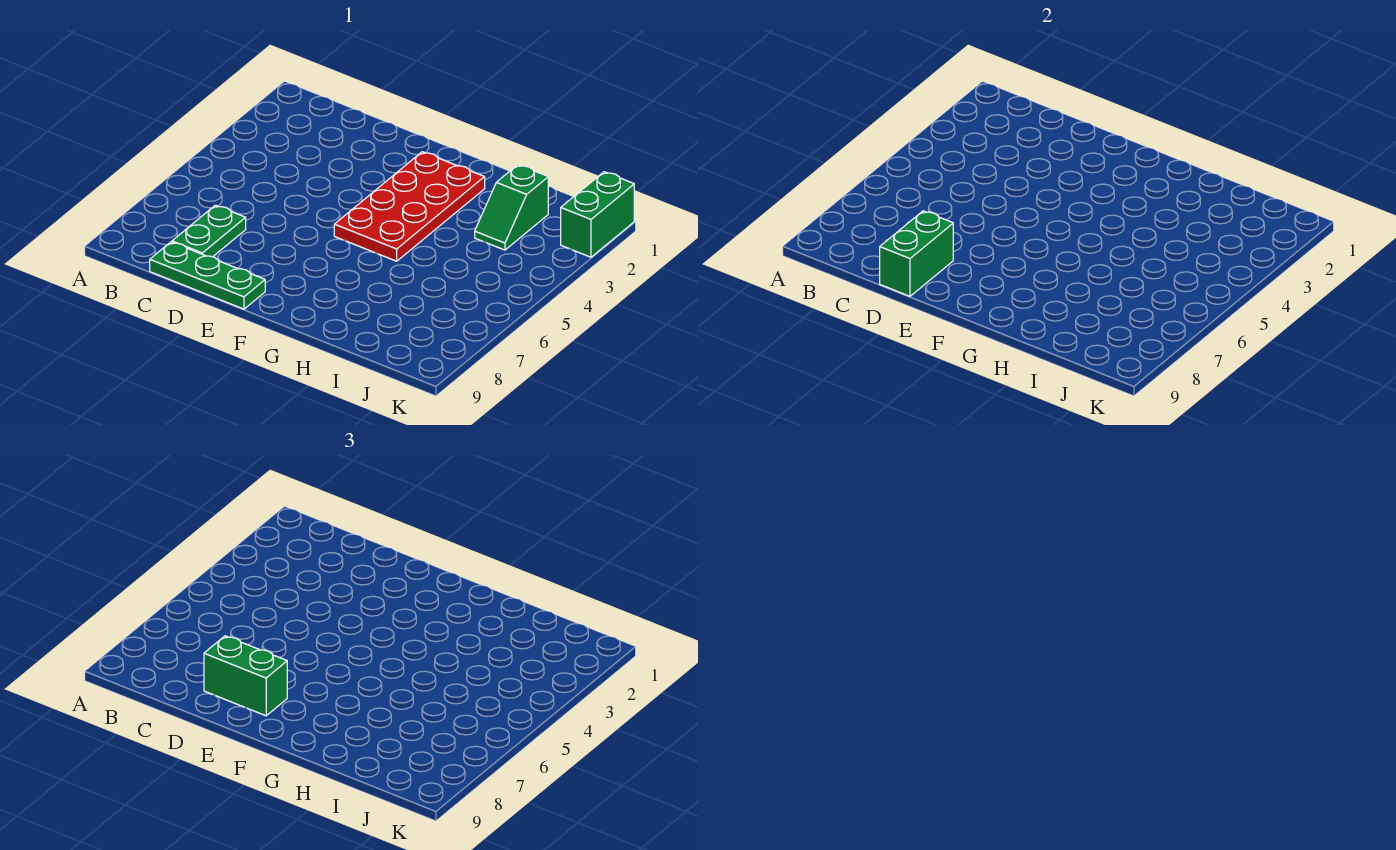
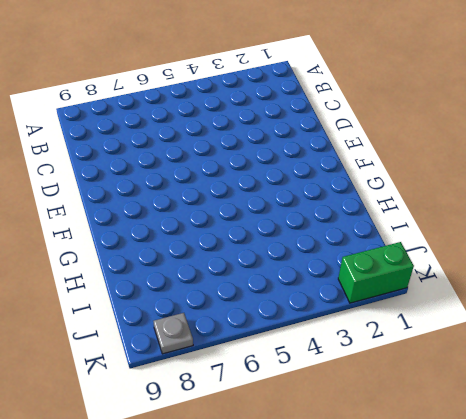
grey plate K8 level 1 -> none
none -> green plate C7:C8 level 1
none -> green plate C9:E9 level 1

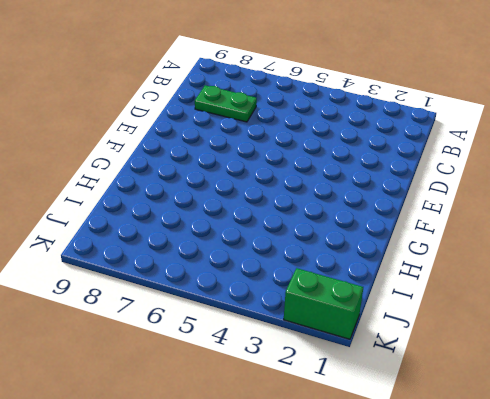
none -> green plate C9:E9 level 1
none -> red plate F2:G5 level 1

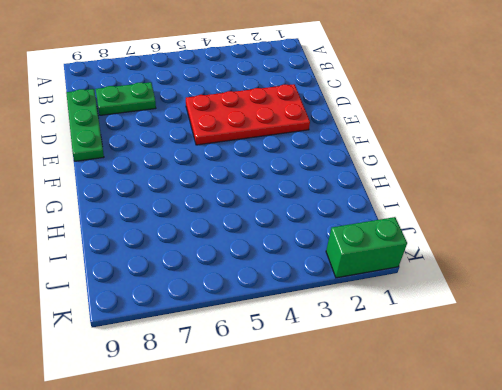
red plate D2:E5 level 1 -> red plate F2:G5 level 1
none -> green slope I2:I3 level 1 top 2
none -> green brick D8:D9 level 2

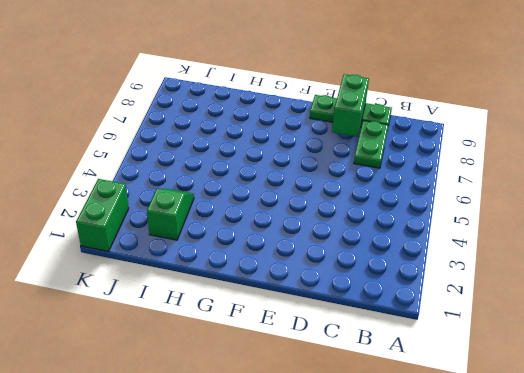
none -> red plate F2:G5 level 1
none -> green brick D8:E8 level 3

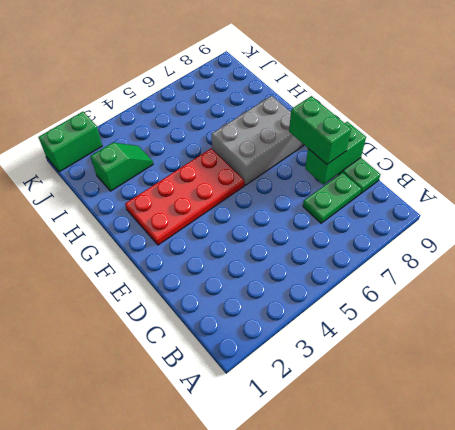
grey brick F6:G8 level 1 -> none

